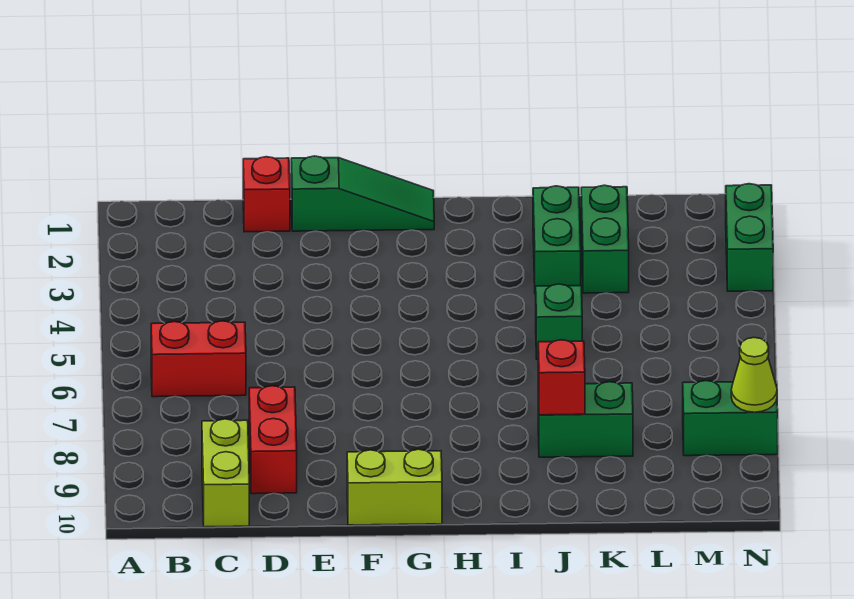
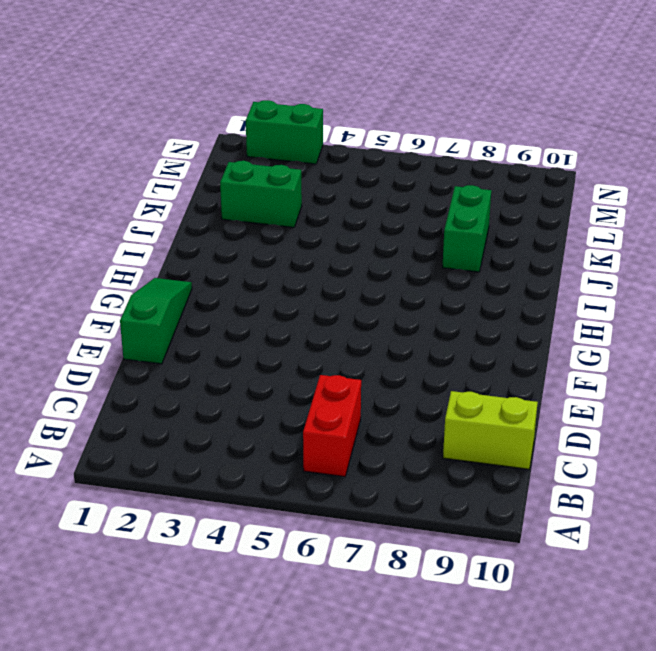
none -> red brick D1 level 1
none -> red brick D8:D9 level 1
none -> lime brick F10:G10 level 1

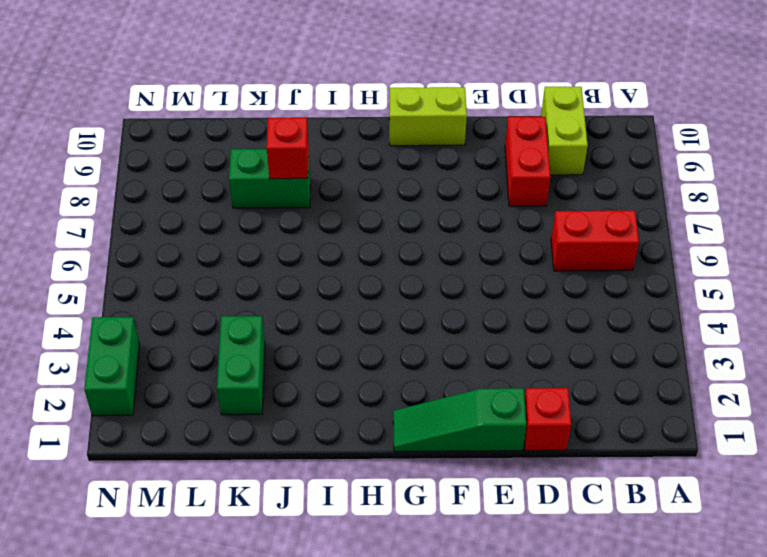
none -> green brick J2:J3 level 1
none -> green brick J5 level 1
none -> green brick M8:N8 level 1

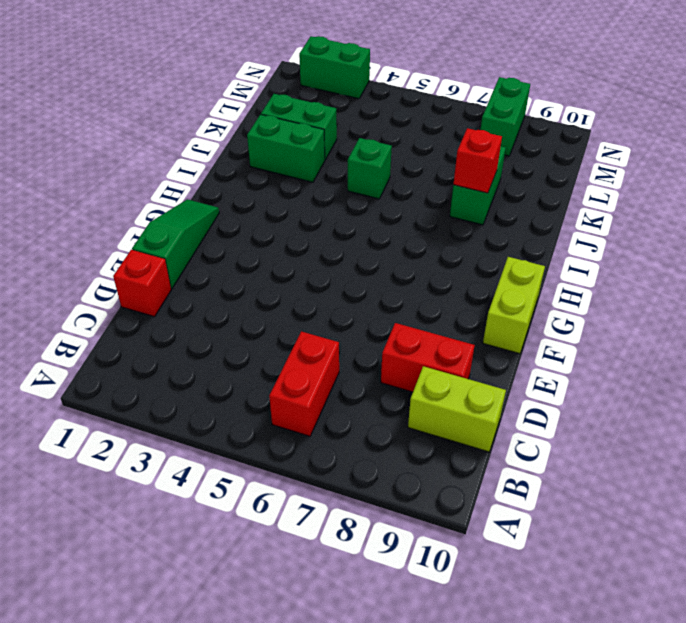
none -> lime cone N8 level 2

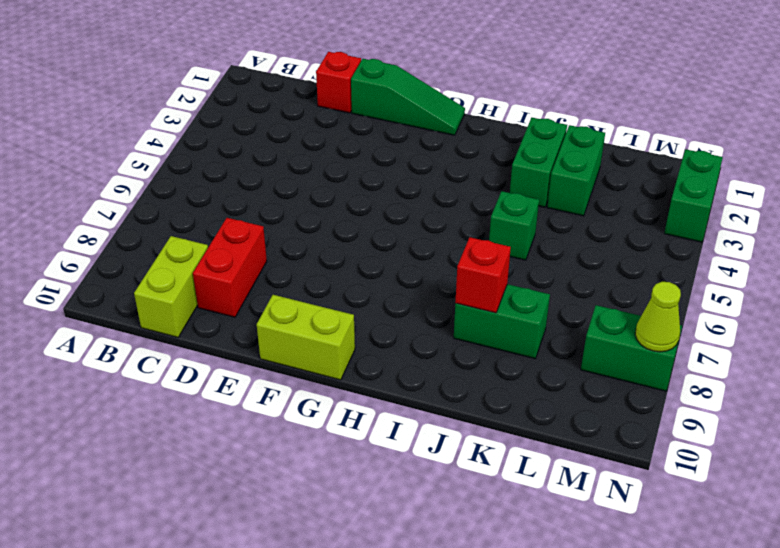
none -> red brick B6:C6 level 1

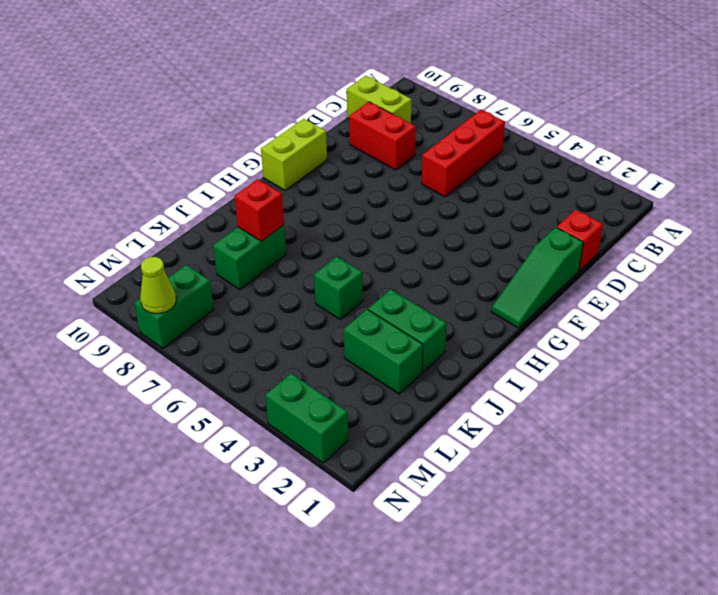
red brick B6:D6 level 1 -> red brick B6:C6 level 1

